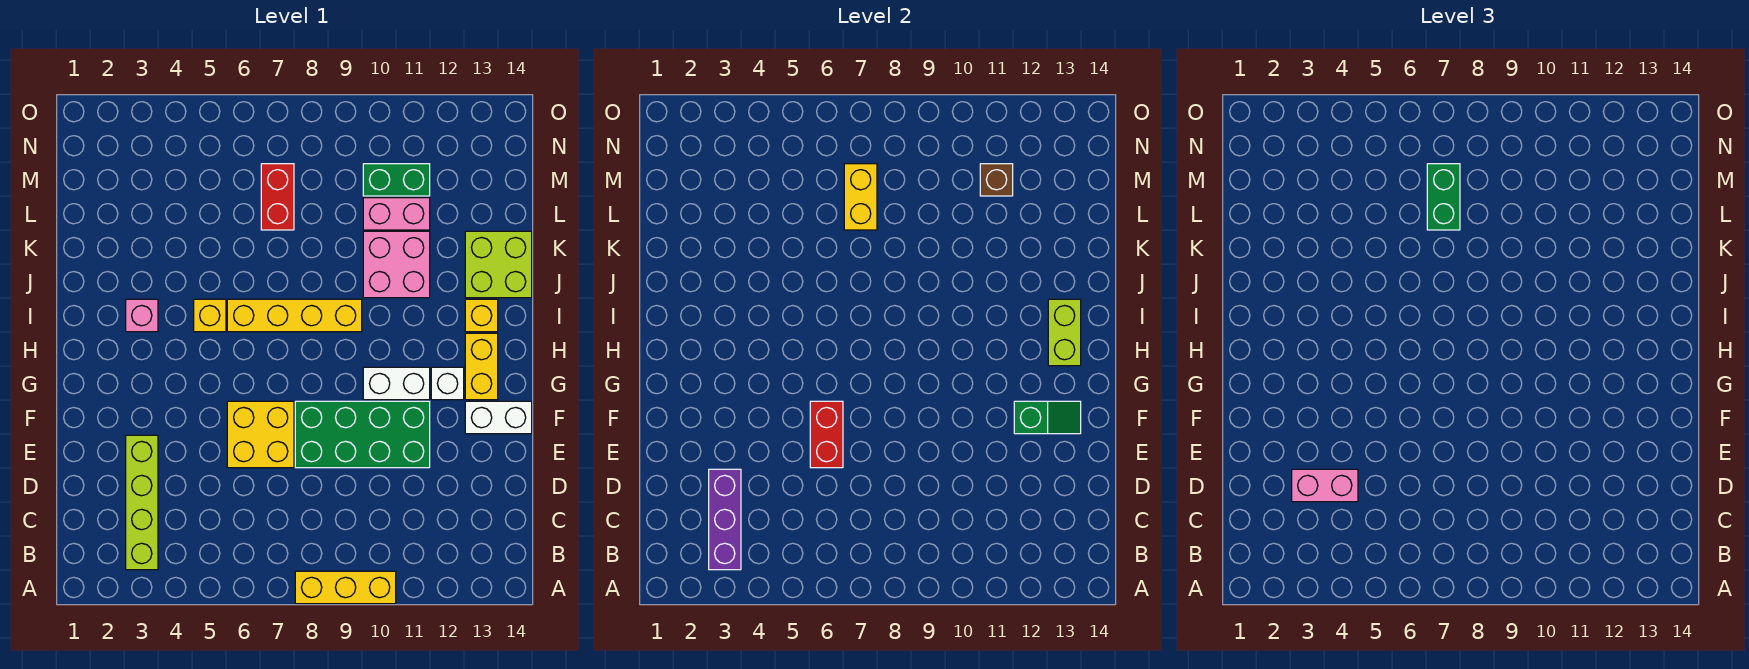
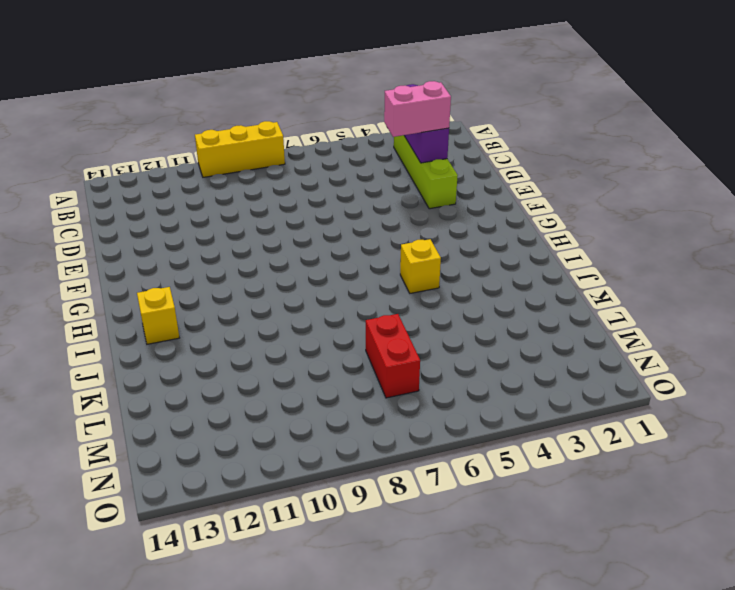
none -> yellow brick E6:F7 level 1
none -> green brick E8:F11 level 1
none -> white brick F13:F14 level 1

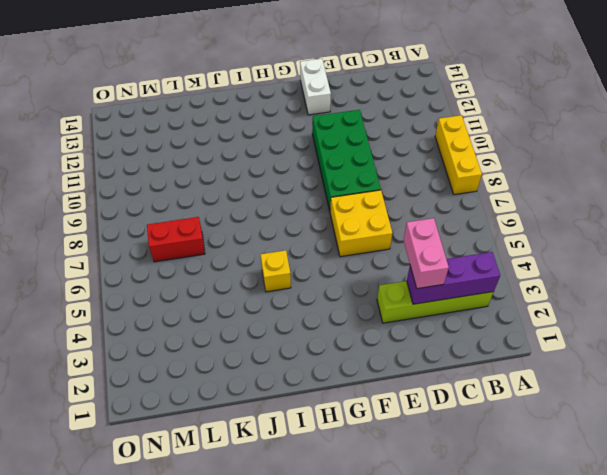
none -> white brick G10:G11 level 1
none -> white brick G12 level 1
none -> yellow brick G13:H13 level 1

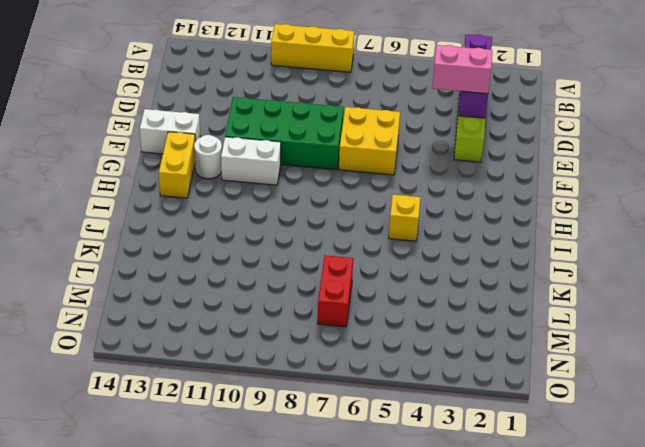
white round brick G12 level 1 -> white brick G12 level 1
none -> pink brick I3 level 1
none -> yellow brick I6:I9 level 1
none -> yellow brick I13 level 1

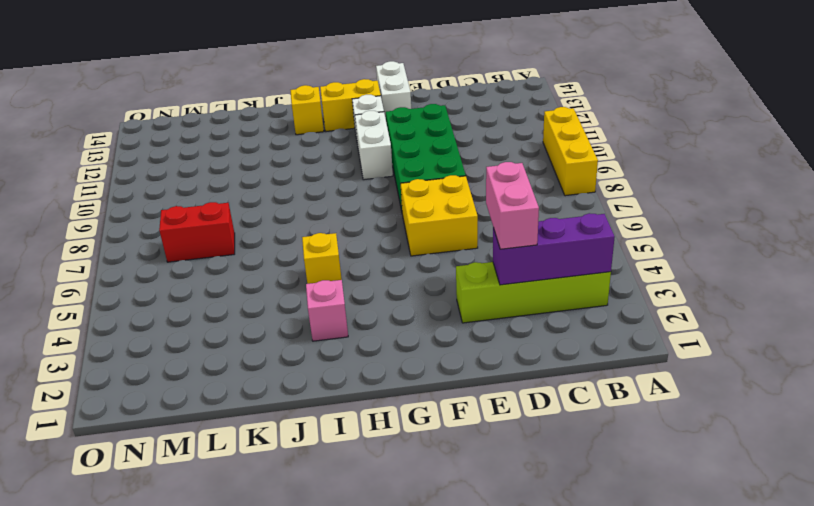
none -> yellow brick I6:I9 level 1
none -> pink brick J10:K11 level 1
none -> lime brick J13:K14 level 1

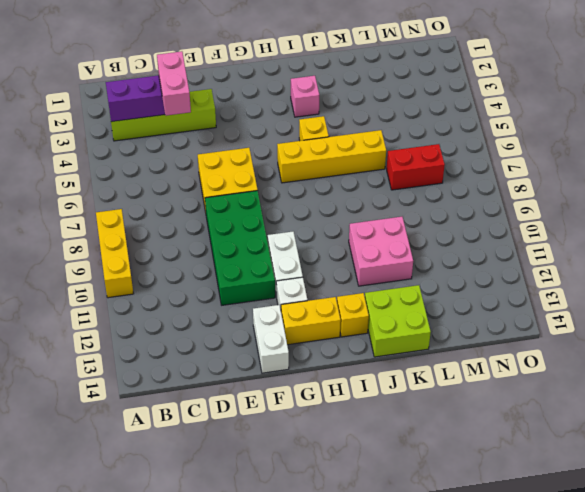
yellow brick H6:K6 level 1 -> yellow brick I6:I9 level 1
none -> pink brick L10:L11 level 1
none -> green brick M10:M11 level 1
none -> red brick E6:F6 level 2

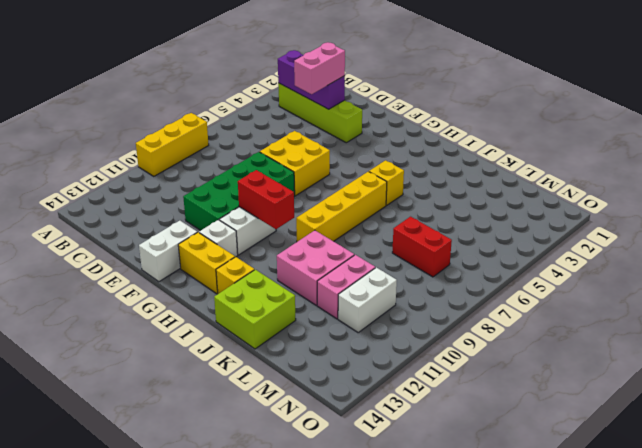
red brick G10:H10 level 2 -> red brick E6:F6 level 2
white brick M10:M11 level 1 -> green brick M10:M11 level 1
none -> pink brick I3 level 1
none -> green slope F12:F13 level 2 top 12
none -> lime brick H13:I13 level 2

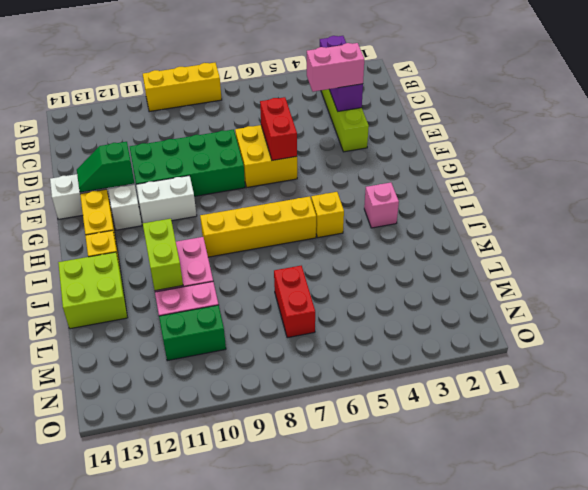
lime brick J11:K11 level 2 -> lime brick H13:I13 level 2
none -> yellow brick L7:M7 level 2
none -> brown brick M11 level 2
none -> green brick L7:M7 level 3

